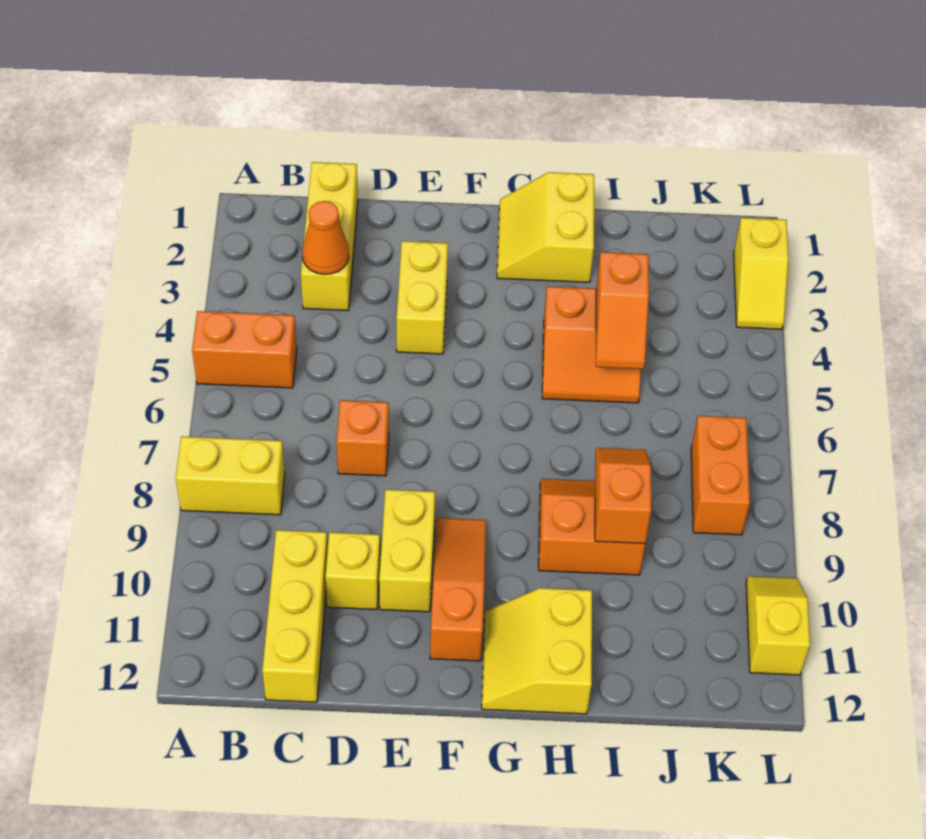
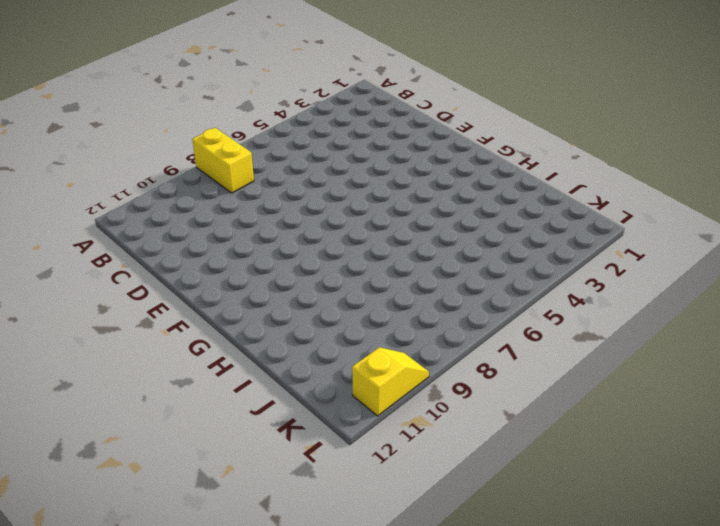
none -> orange brick A5:B5 level 1
none -> yellow brick C1:C3 level 1
none -> yellow brick C10:C12 level 1

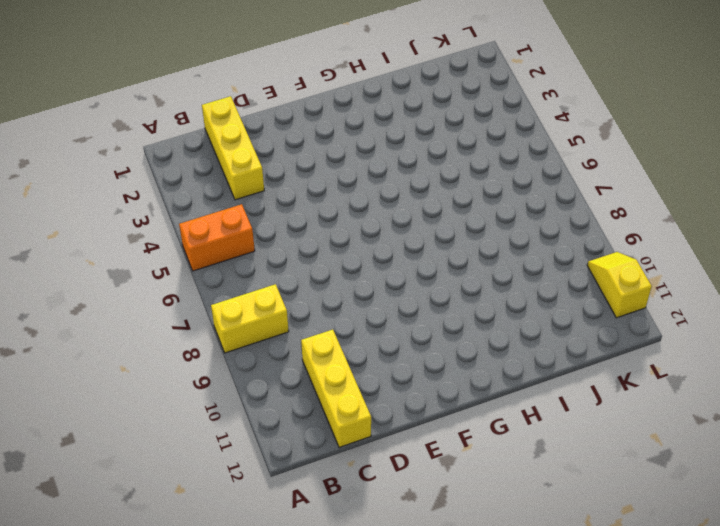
none -> orange brick D7 level 1
none -> yellow brick D10 level 1
none -> yellow brick E3:E4 level 1

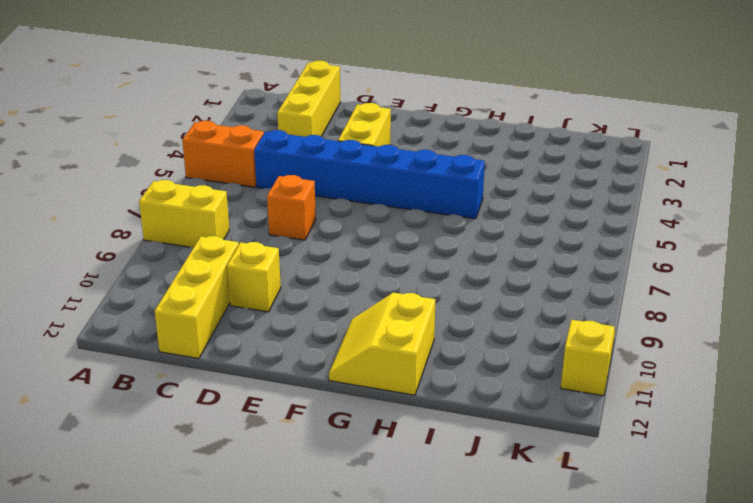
blue brick C5:H5 level 1 -> orange slope H4:I5 level 1 top 4
none -> yellow brick E9:E10 level 1
none -> orange slope F9:F11 level 1 top 11
none -> yellow slope G1:H2 level 1 top H

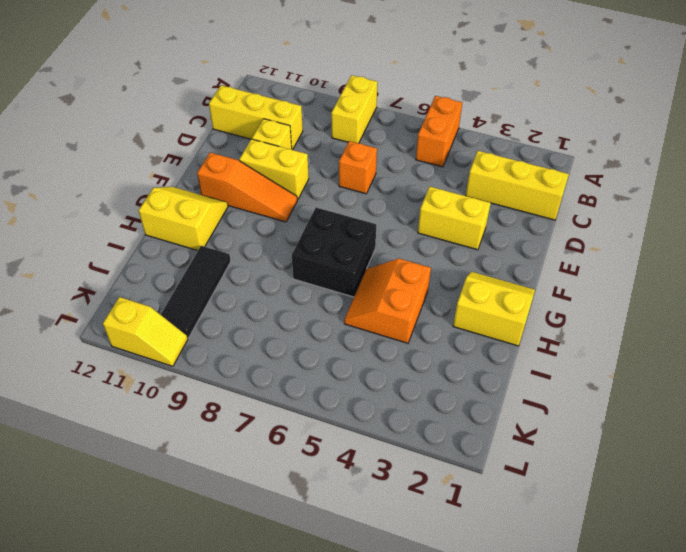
black brick G6:H7 level 1 -> none
black tile I10:K10 level 1 -> none
none -> orange slope H8:I9 level 1 top 9
none -> orange brick K7:K8 level 1
none -> yellow slope L2:L3 level 1 top 2

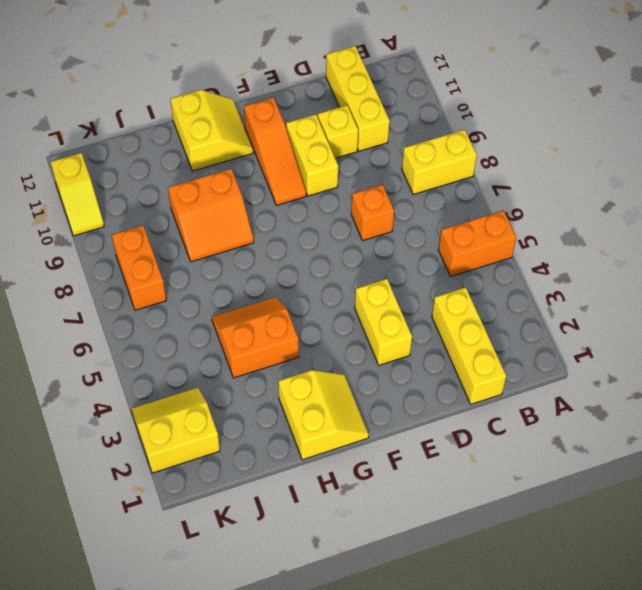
yellow slope K2:L3 level 1 top 2 -> yellow slope L2:L3 level 1 top 2
none -> orange cone C3 level 2
none -> orange slope I4:I5 level 2 top 4
none -> orange slope I8:I9 level 2 top 9

